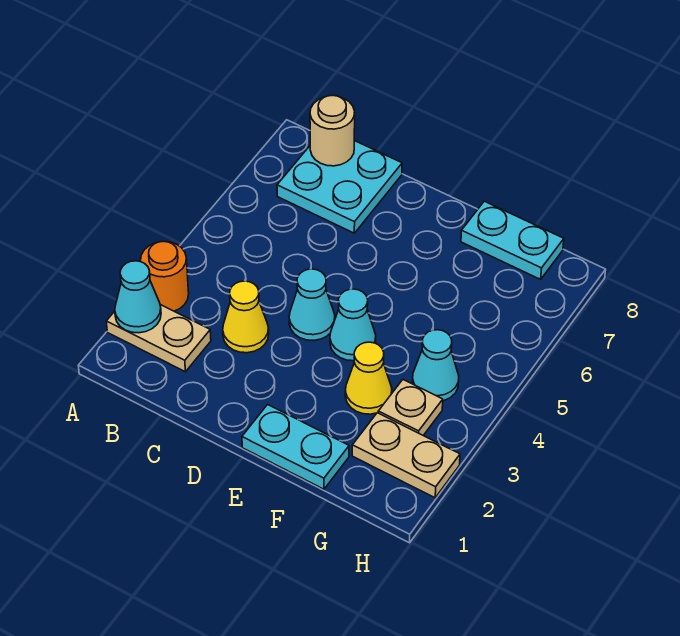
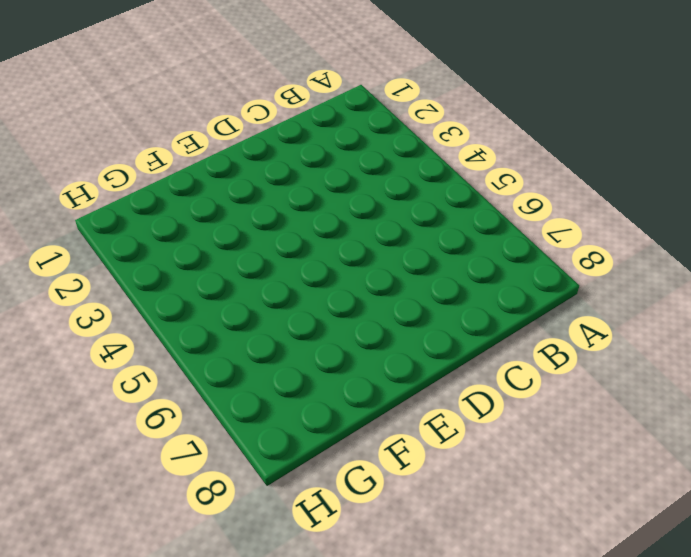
none -> tan plate A2:B2 level 1
none -> orange round brick A3 level 1
none -> cyan plate B7:C8 level 1

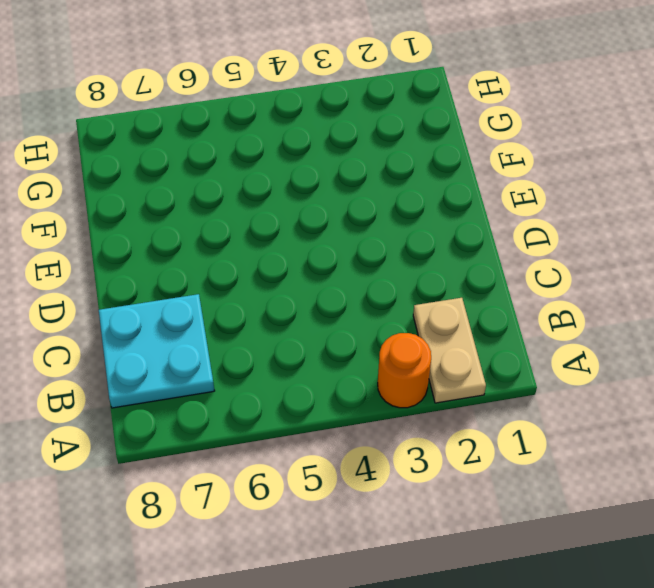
none -> yellow cone C3 level 1
none -> cyan cone D4 level 1
none -> cyan plate E1:F1 level 1

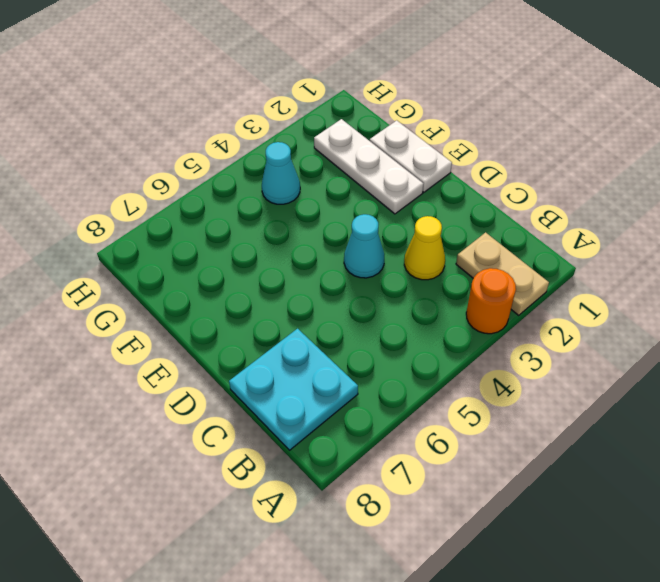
white plate E1:F1 level 1 -> cyan plate E1:F1 level 1
white plate E2:G2 level 1 -> tan plate G2:H2 level 1
none -> cyan cone E4 level 1
none -> yellow cone F3 level 1
none -> cyan plate F8:G8 level 1

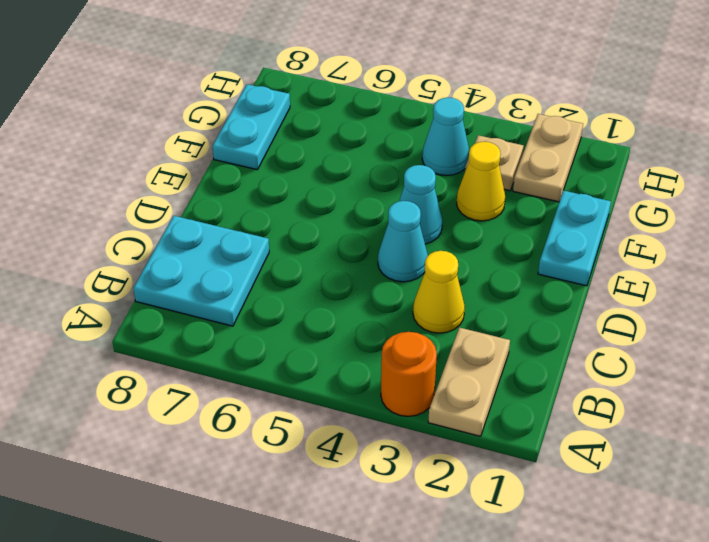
none -> cyan cone A2 level 2
none -> tan round brick B8 level 2

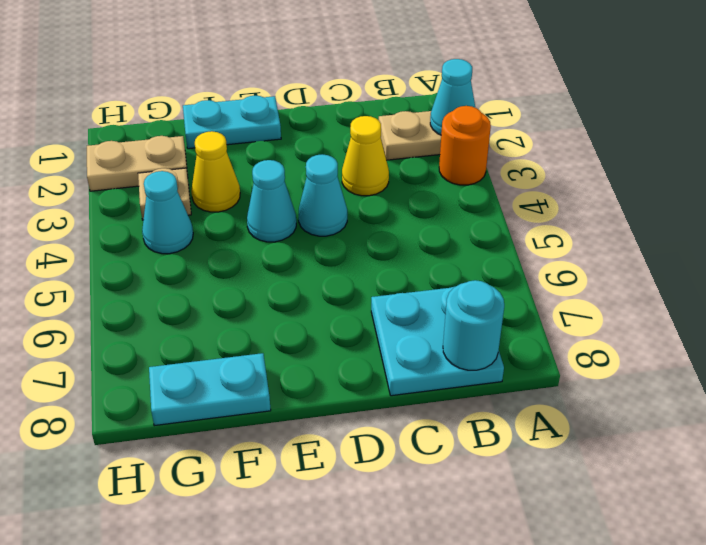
cyan round brick B8 level 2 -> tan round brick B8 level 2

